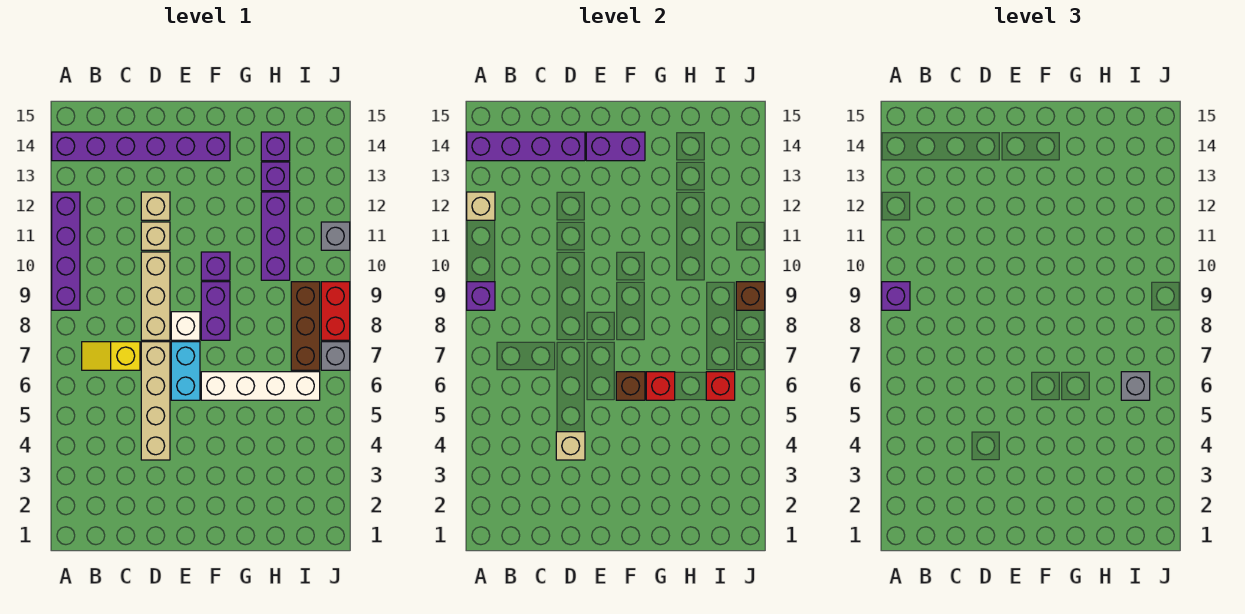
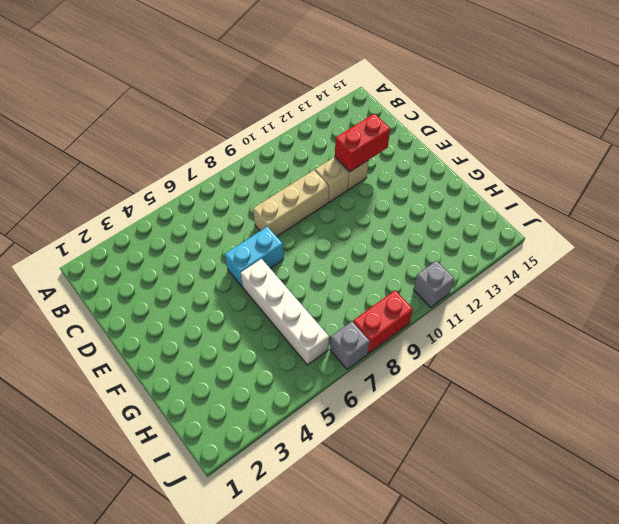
red brick D12:D13 level 2 -> none
none -> purple brick A9:A12 level 1
none -> purple brick A14:F14 level 1
none -> yellow slope B7:C7 level 1 top C
none -> tan brick D4:D7 level 1

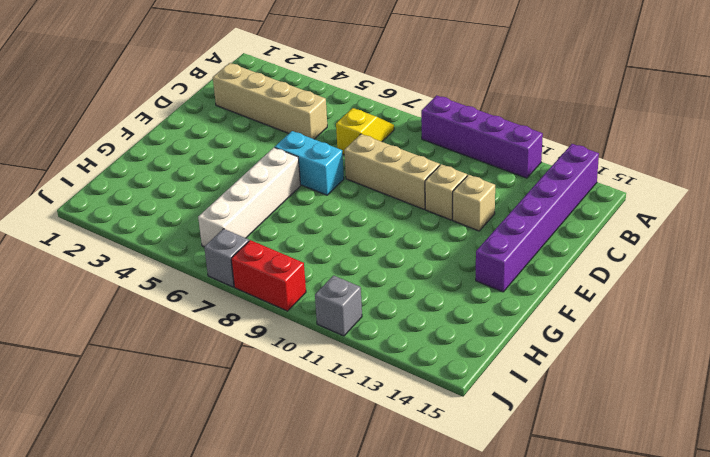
tan brick C2:C5 level 1 -> tan brick D4:D7 level 1
none -> white brick E8 level 1
none -> purple brick F8:F9 level 1
none -> purple brick F10 level 1
none -> purple brick H10:H12 level 1

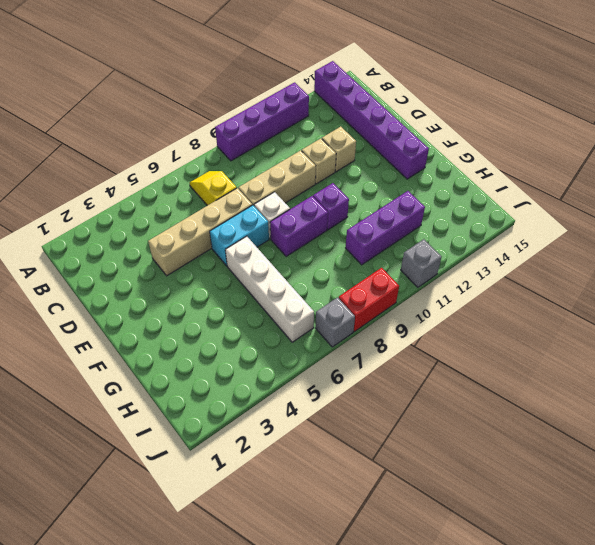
none -> purple brick H13 level 1
none -> purple brick H14 level 1
none -> brown brick I7:I9 level 1
none -> purple brick A9 level 2

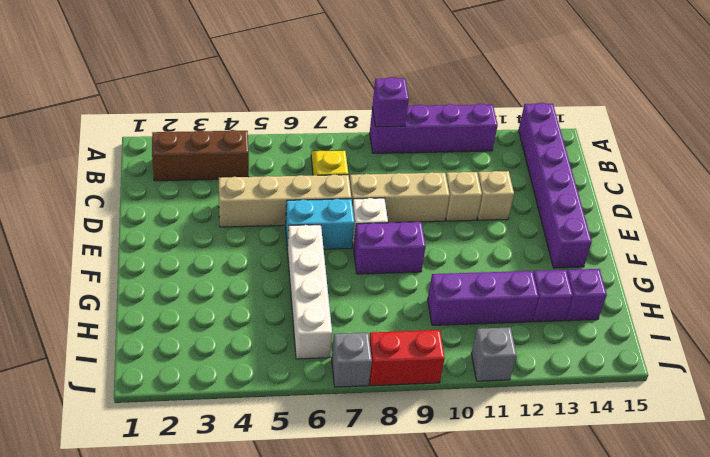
brown brick B2:B4 level 1 -> brown brick I7:I9 level 1
none -> purple brick F10 level 1
none -> tan brick A12 level 2
none -> purple brick A14:D14 level 2
none -> tan brick D4 level 2

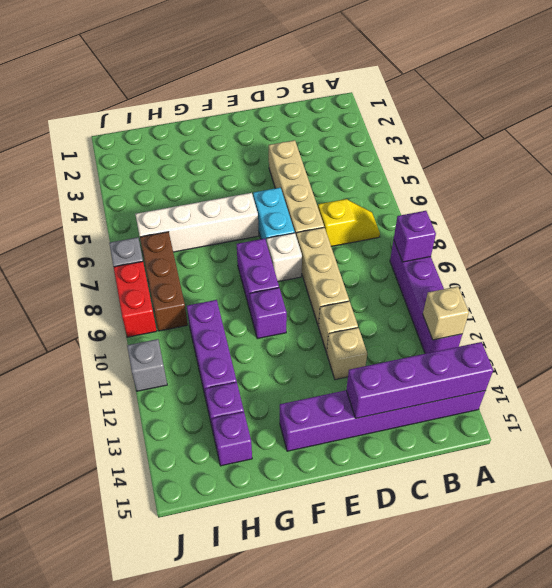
none -> tan brick D4 level 2
none -> purple brick E14:F14 level 2
none -> brown brick F6 level 2
none -> red brick G6 level 2

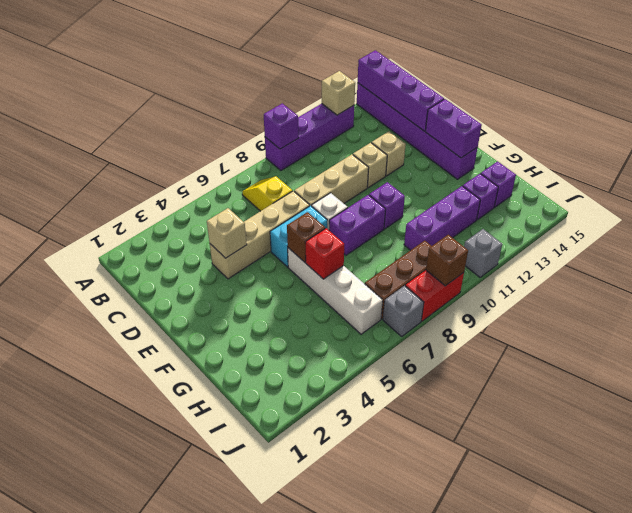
none -> red brick I6 level 2
none -> purple brick A9 level 3
none -> grey brick I6 level 3

